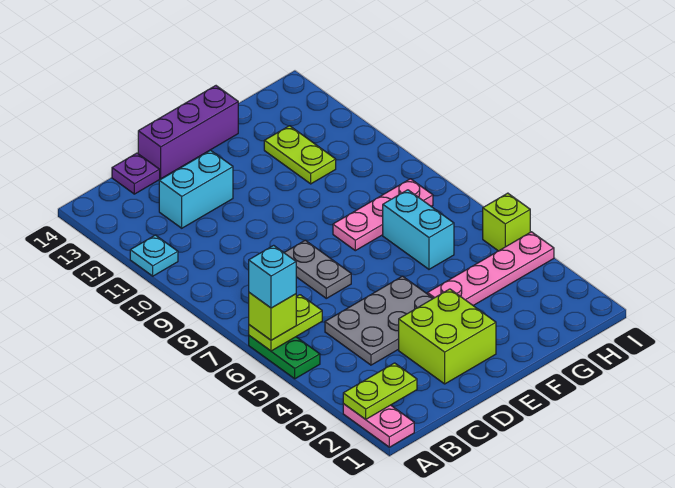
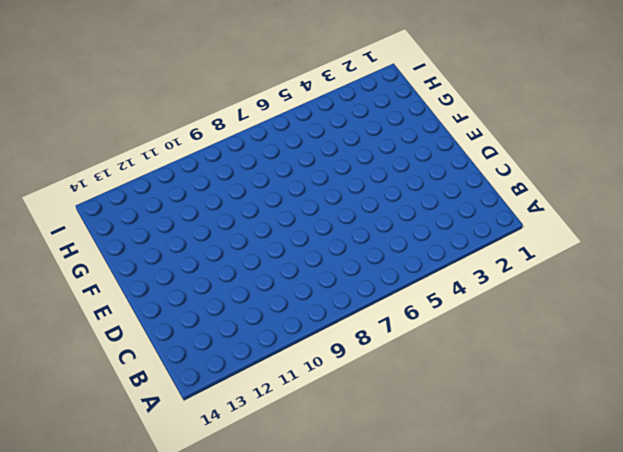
none -> pink plate A1:A2 level 1
none -> green plate A5:A6 level 1
none -> cyan plate A11 level 1

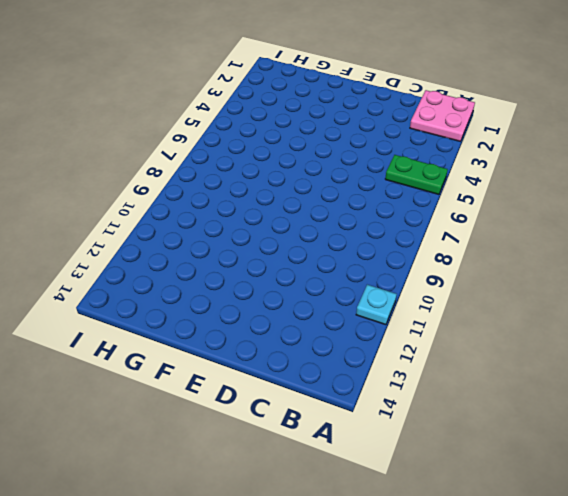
pink plate A1:B2 level 1 -> pink plate A1:A2 level 1
green plate A5:B5 level 1 -> green plate A5:A6 level 1
none -> grey plate C4:E5 level 1
none -> cyan brick C12:D12 level 1
none -> purple plate C14 level 1

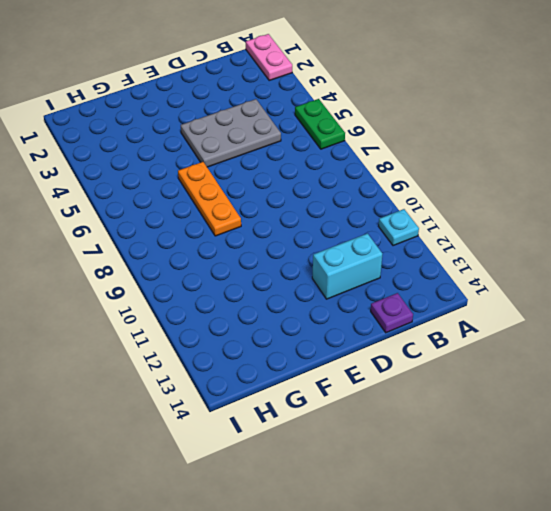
orange plate F6:F8 level 1 -> pink plate F8:H8 level 1
none -> lime brick D2:E3 level 1
none -> grey plate D7:D8 level 1
none -> purple brick D14:F14 level 1

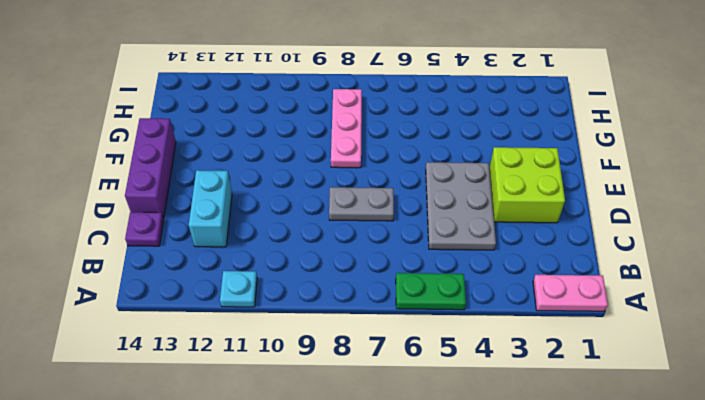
none -> pink plate F4:I4 level 1
none -> cyan brick G6:G7 level 1
none -> lime plate G11:G12 level 1

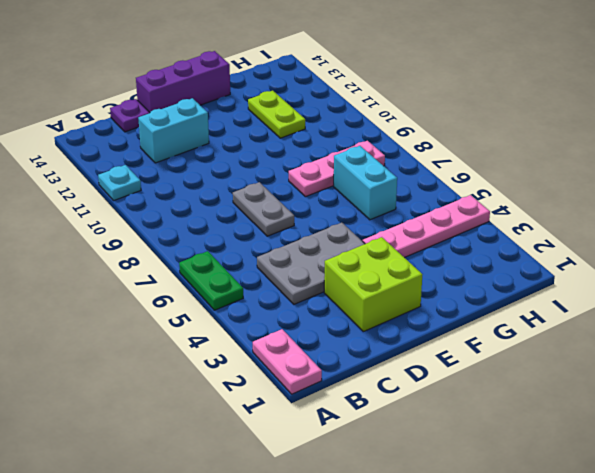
none -> lime brick I5 level 1
none -> lime plate A2:B2 level 2
none -> lime plate A6:B6 level 2

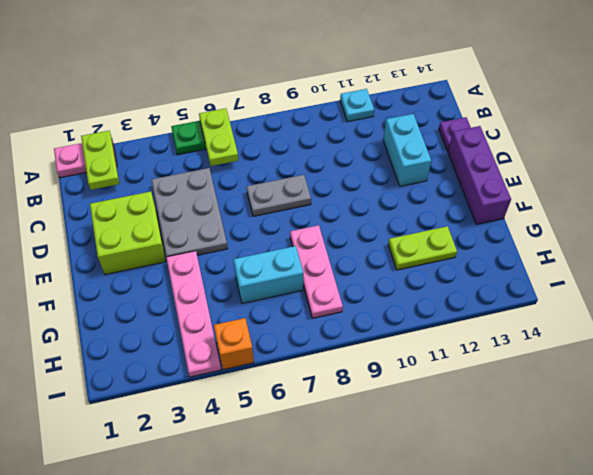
orange brick I5 level 1 -> lime brick I5 level 1
none -> lime brick A6 level 3
none -> cyan brick A6 level 4

